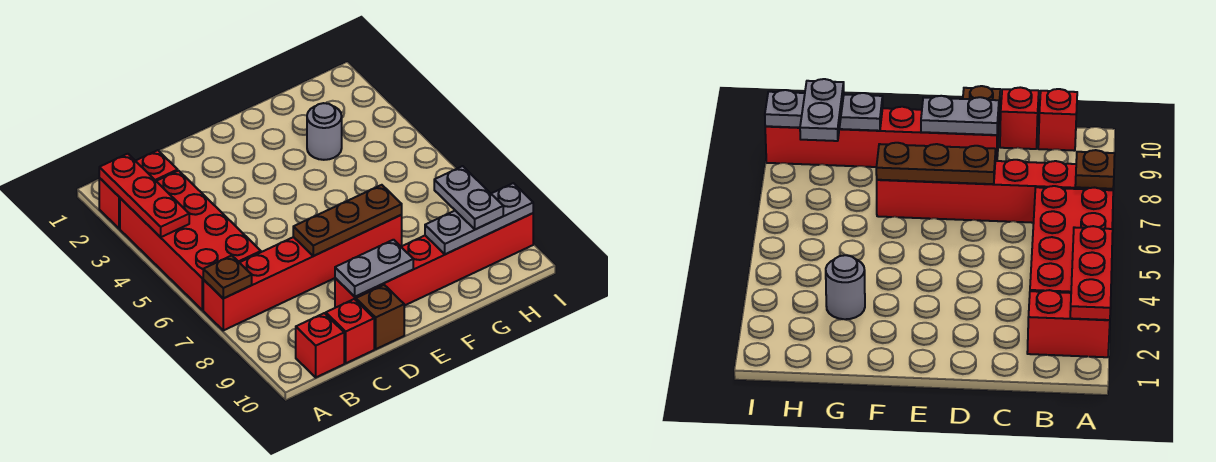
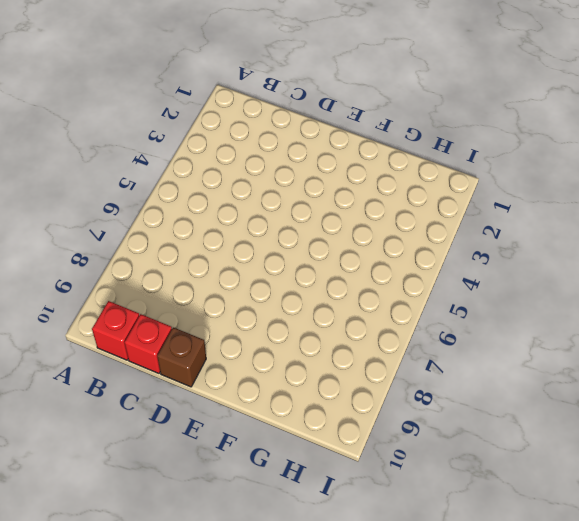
none -> red brick A2:B2 level 1
none -> red brick A3:B6 level 1
none -> red brick A7:F7 level 1

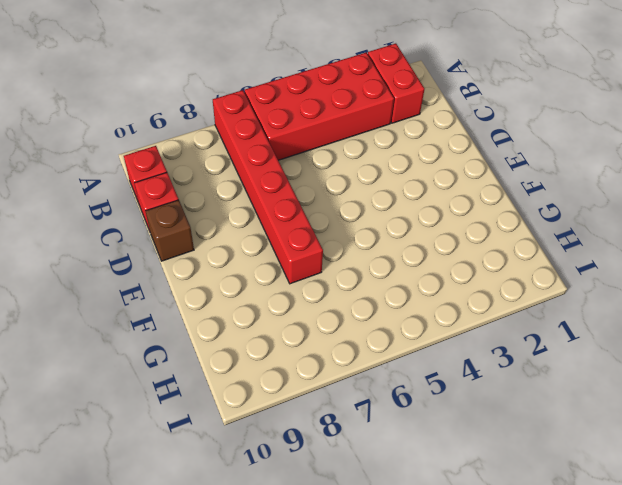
none -> red brick D9:I9 level 1
none -> grey round brick G3 level 1
none -> red plate A2:A4 level 2

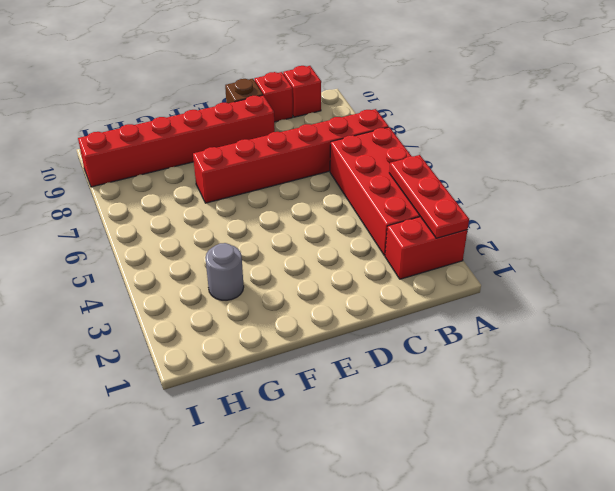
none -> brown plate A7 level 2
none -> brown plate D7:F7 level 2
none -> grey plate D9:E9 level 2

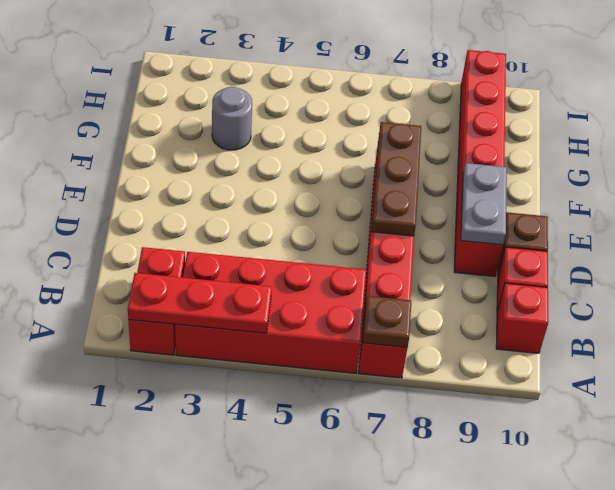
none -> grey plate G9:I9 level 2
none -> grey plate H8:H9 level 3

